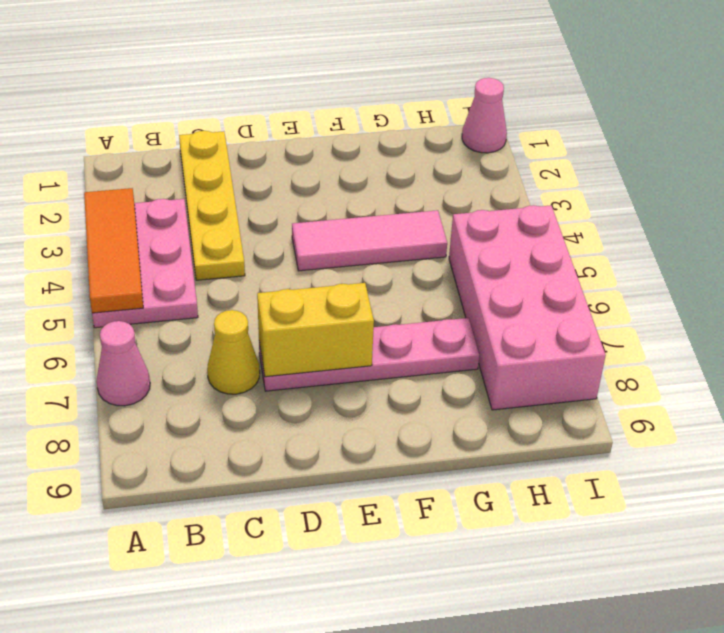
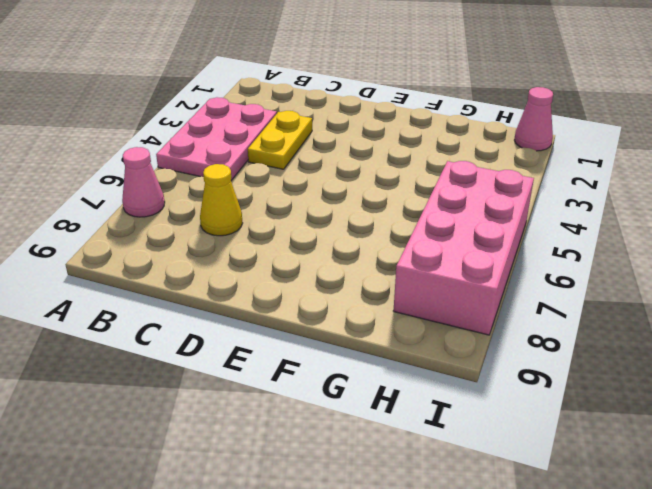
yellow plate C3:C4 level 1 -> yellow plate C1:C4 level 1
none -> pink plate D7:G7 level 1
none -> pink tile E4:G4 level 1

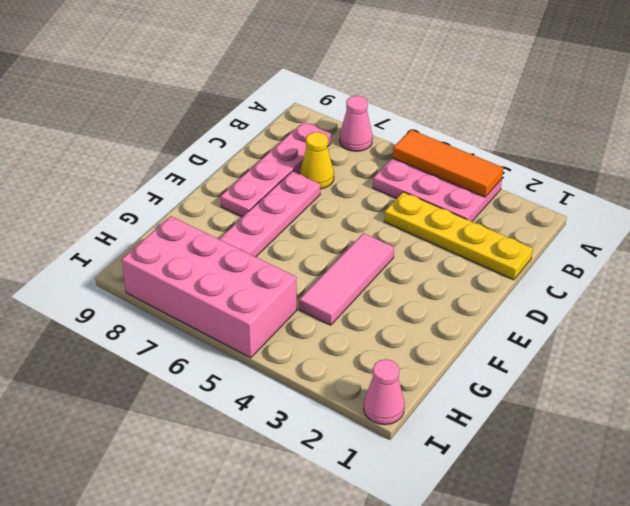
pink plate B8:E8 level 1 -> none
none -> yellow brick D7:E7 level 2

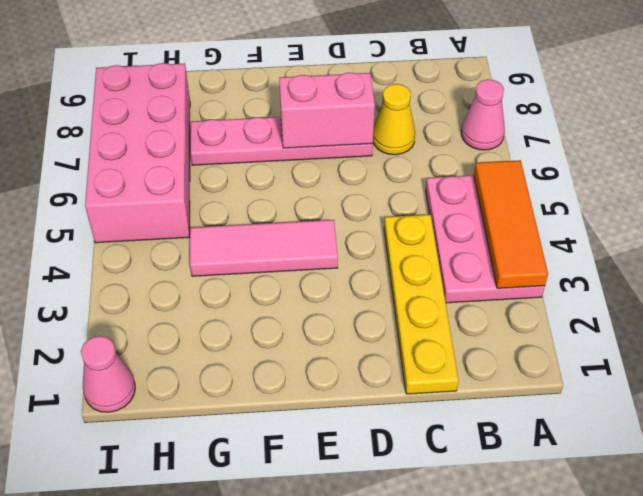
pink brick D7:E7 level 2 -> yellow brick D7:E7 level 2

